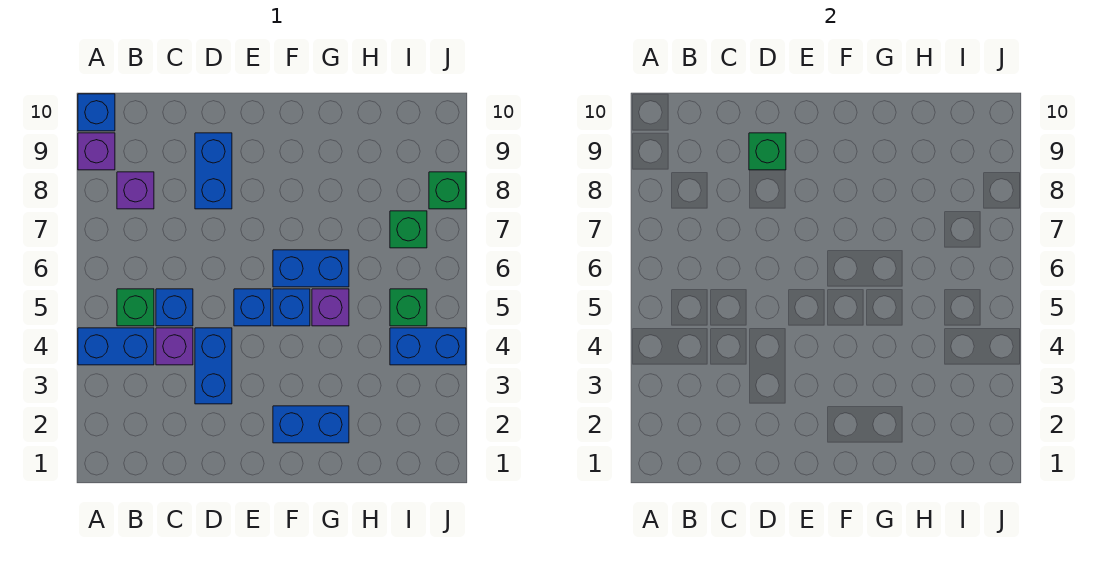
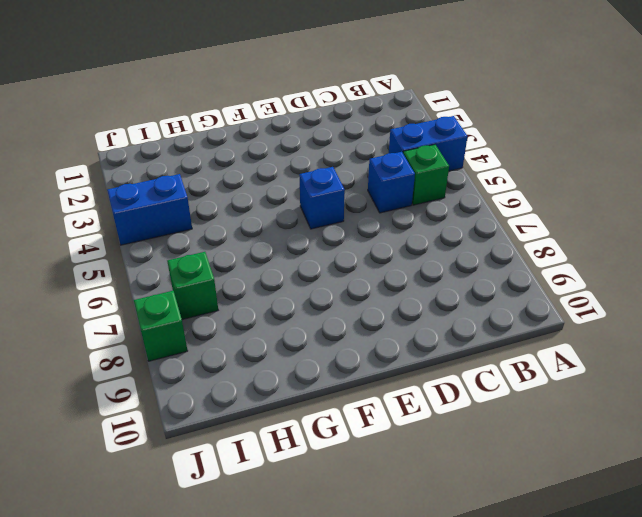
none -> purple brick A9 level 1
none -> blue brick A10 level 1
none -> purple brick B8 level 1

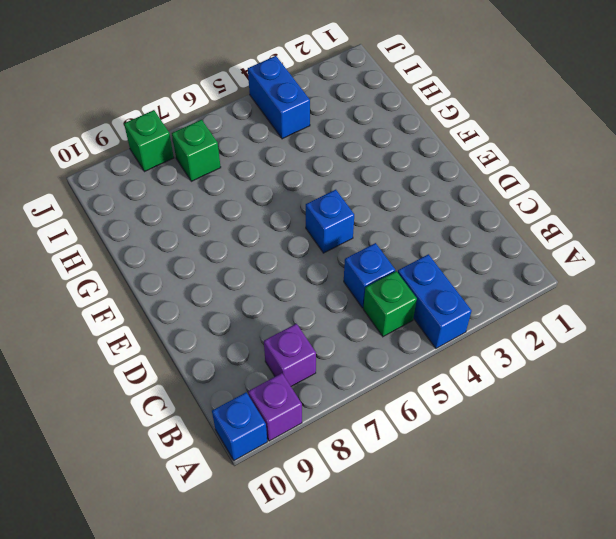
none -> purple brick C4 level 1
none -> blue brick D3:D4 level 1
none -> blue brick D8:D9 level 1

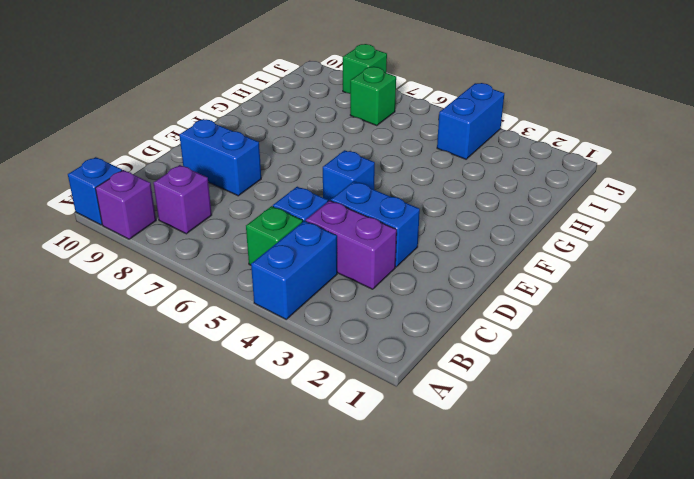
purple brick C3:C4 level 1 -> purple brick C4 level 1
none -> blue brick F2:G2 level 1
none -> blue brick F5 level 1
none -> blue brick F6:G6 level 1

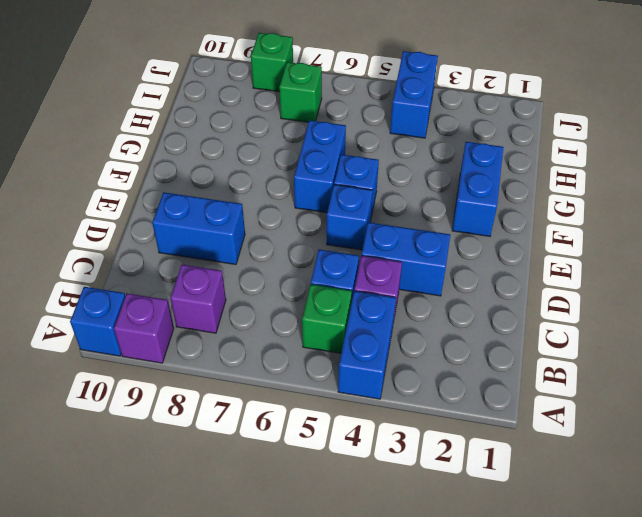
none -> purple brick G5 level 1
none -> green brick I5 level 1
none -> green brick D9 level 2

